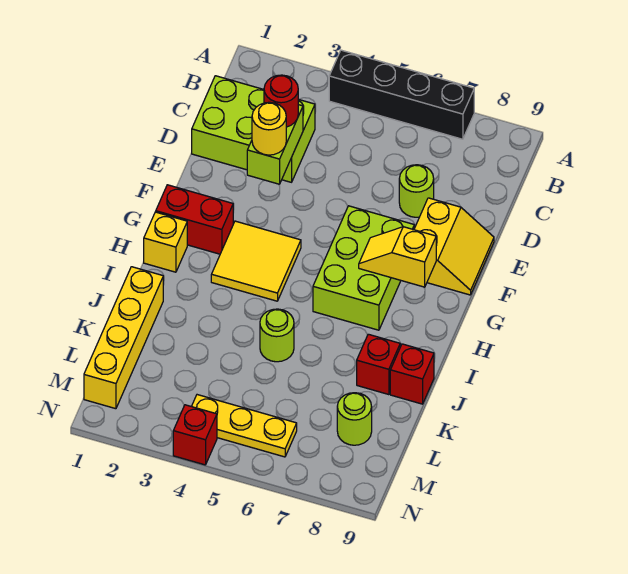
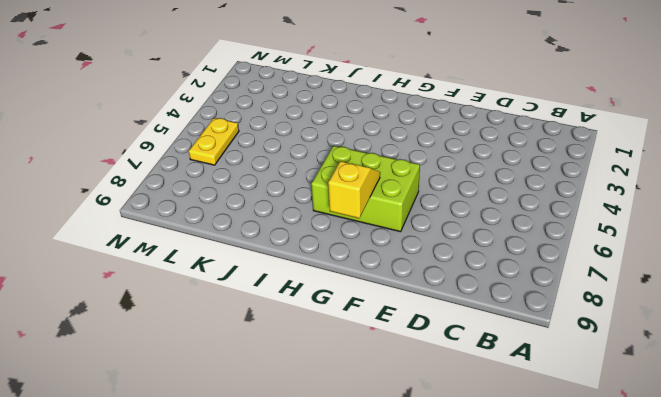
yellow plate M5:M6 level 1 -> yellow plate M4:M6 level 1
none -> black brick A4:A7 level 1
none -> lime brick C1:D3 level 1
none -> lime round brick D7 level 1

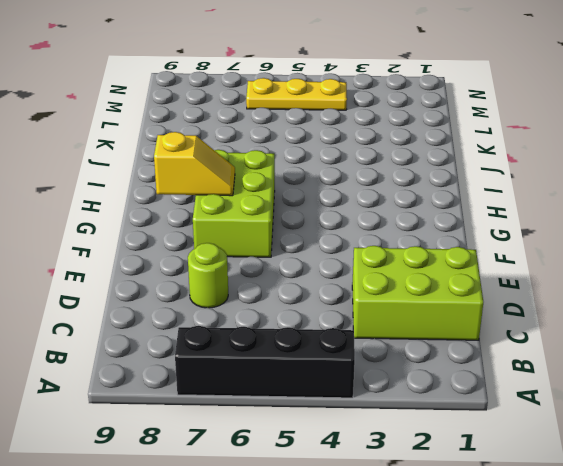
none -> yellow slope E8:F9 level 1 top 8
none -> red brick G1:G2 level 1
none -> yellow tile G3:H4 level 1

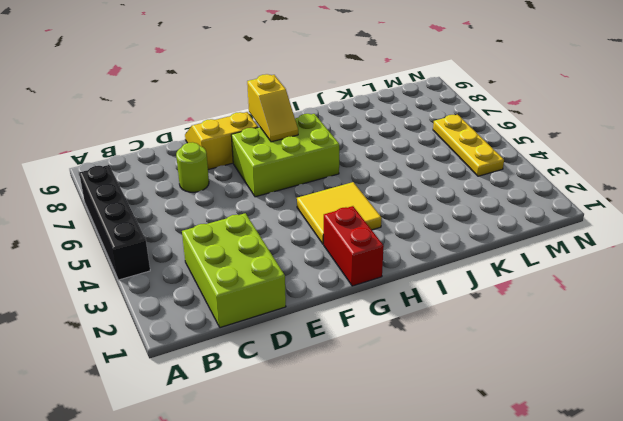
none -> yellow brick H1 level 1
none -> yellow brick J1:M1 level 1
none -> lime round brick J5 level 1

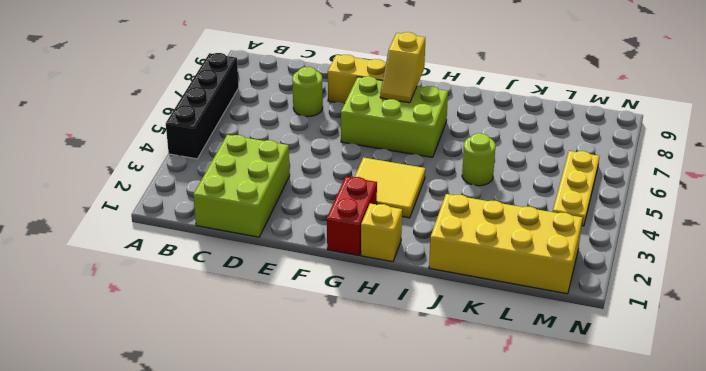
yellow brick J1:M2 level 1 -> yellow brick J1:M1 level 1
none -> red brick J8 level 1
none -> red brick J9 level 1
none -> lime round brick L8 level 1

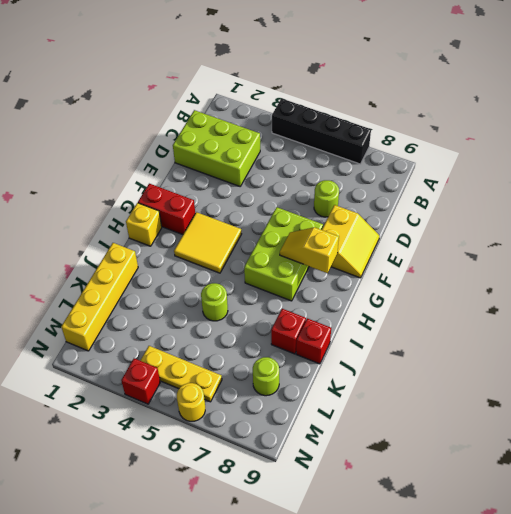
yellow round brick N6 level 1 -> yellow round brick E3 level 3
none -> lime brick D3:E3 level 2
none -> red round brick D3 level 3

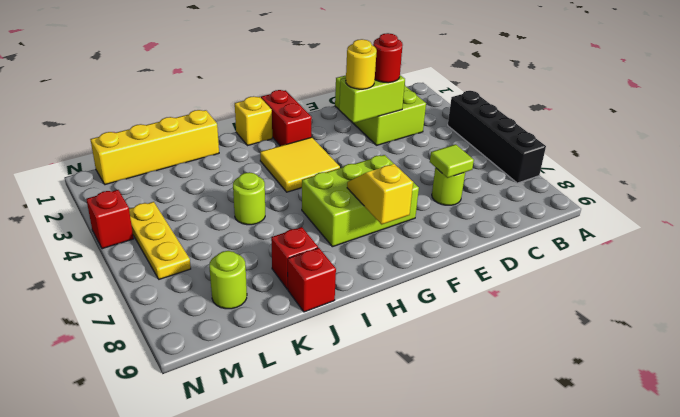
lime tile D7 level 2 -> none
none -> yellow slope E8:F9 level 1 top 8

